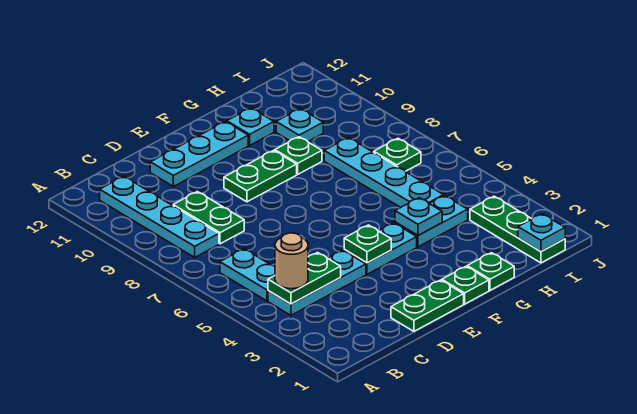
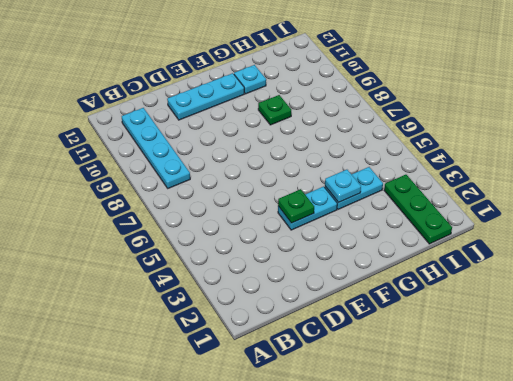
none -> cyan plate B4:D4 level 1
none -> cyan plate B5:B6 level 1
none -> green plate C8:C9 level 1

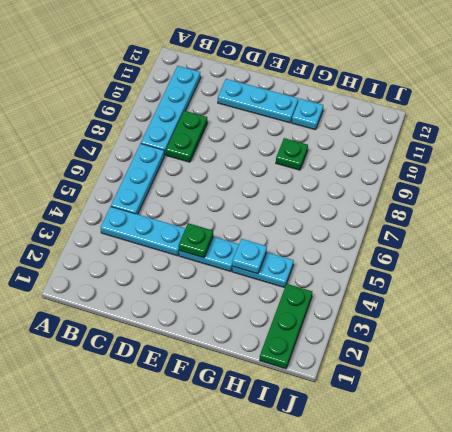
cyan plate B5:B7 level 1 -> cyan plate B5:B6 level 1
none -> green plate D1:E1 level 1
none -> green plate E9:F9 level 1
none -> green plate F1 level 1

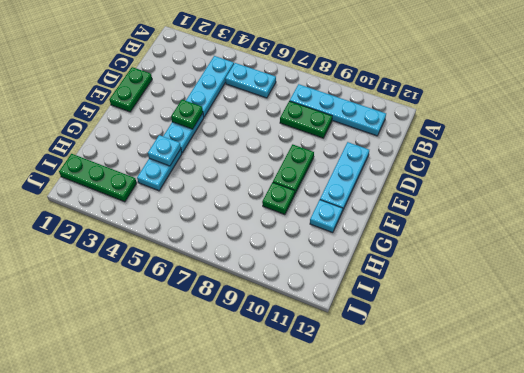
none -> green plate F1 level 1
none -> green plate G1 level 1
none -> cyan plate H5:H8 level 1

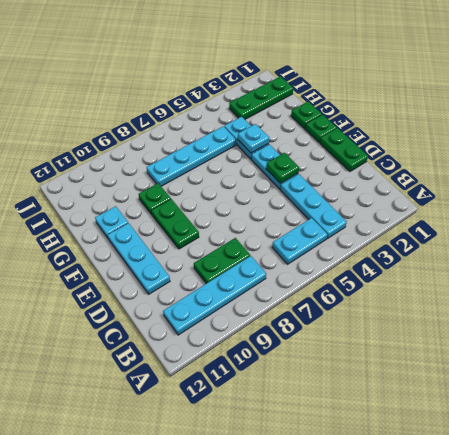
none -> cyan plate H10 level 1
none -> green plate I7 level 1
none -> green plate B4:C4 level 2

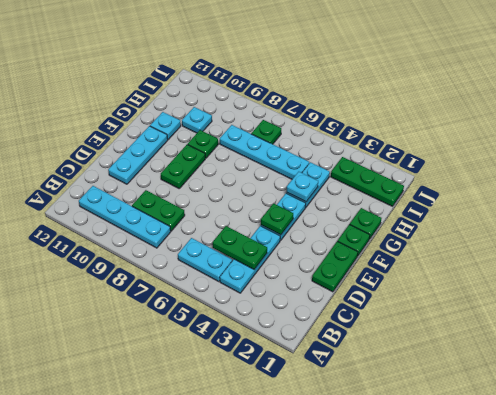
green plate C4:C5 level 2 -> green plate B4:C4 level 2
none -> cyan plate I1 level 2
none -> tan round brick B4 level 3

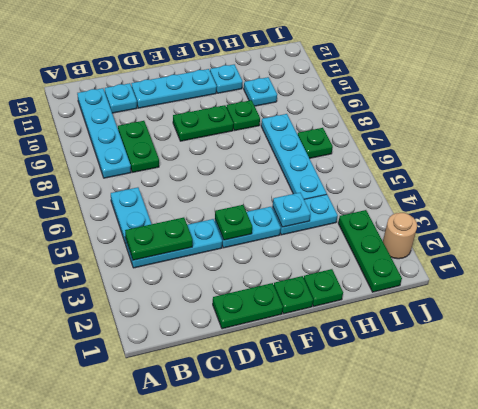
cyan plate C11 level 1 -> cyan plate I1 level 2
tan round brick J2 level 1 -> tan round brick B4 level 3

